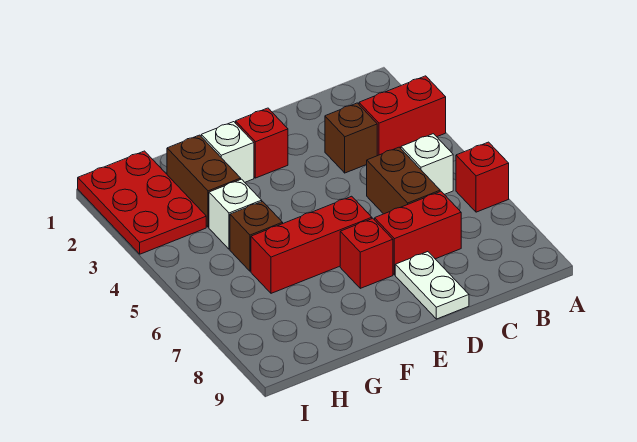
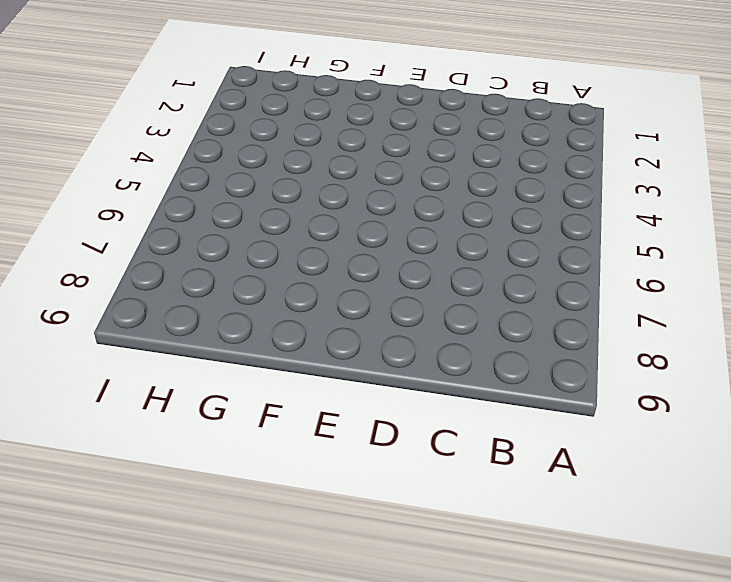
none -> red brick A3:B3 level 1
none -> red brick A6 level 1
none -> white brick B5 level 1

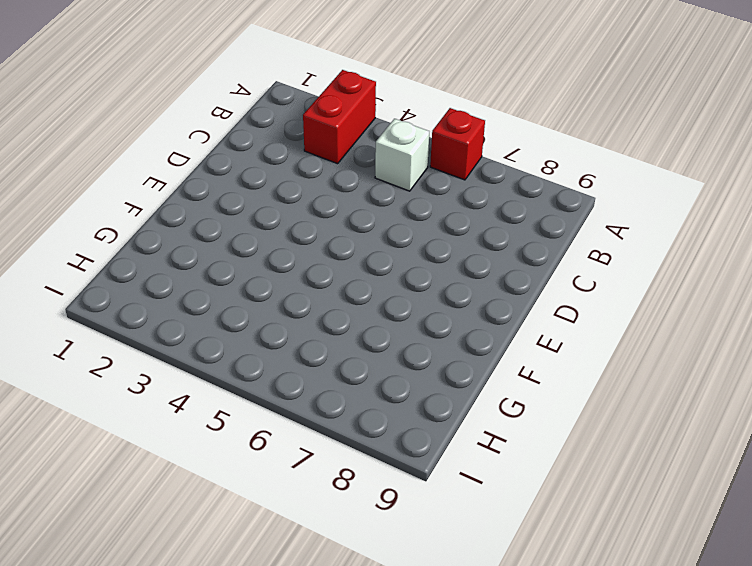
none -> brown brick C3 level 1
none -> brown brick C5:C6 level 1
none -> red brick C7:D7 level 1

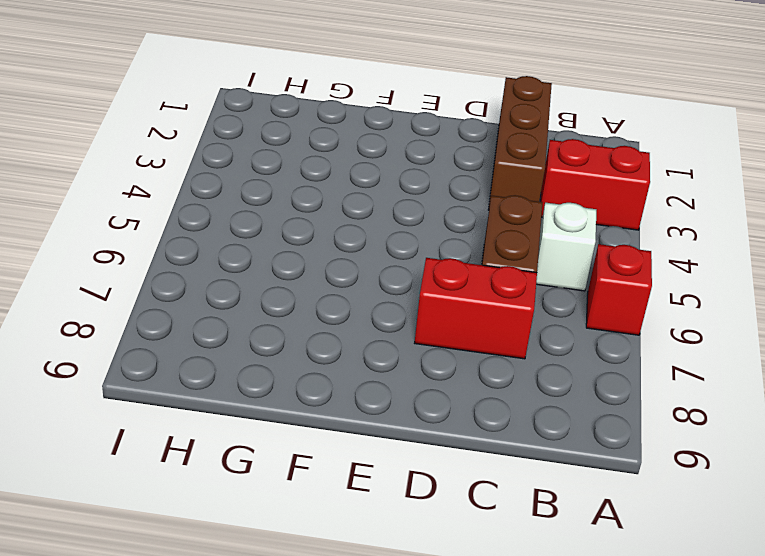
brown brick C1:C3 level 1 -> brown brick C3 level 1
none -> white plate D8:D9 level 1
none -> red brick E2 level 1
none -> red brick E6:G6 level 1

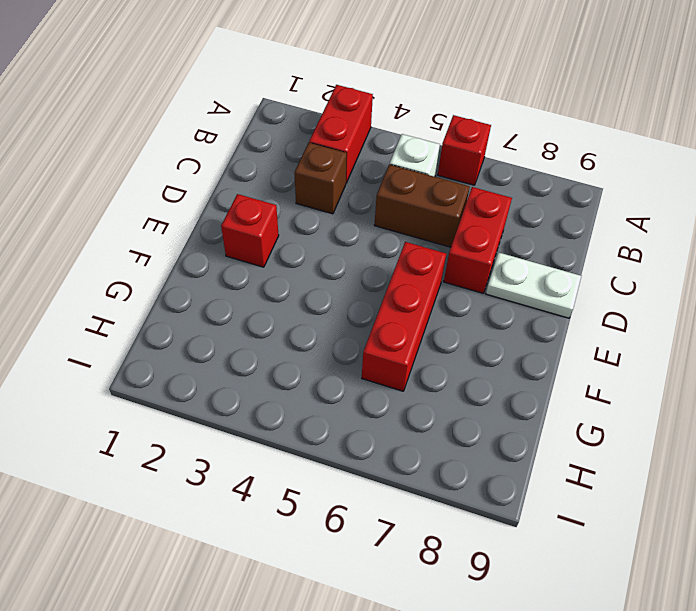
none -> red brick E7 level 1
none -> white brick F2 level 1
none -> brown brick G2:G3 level 1

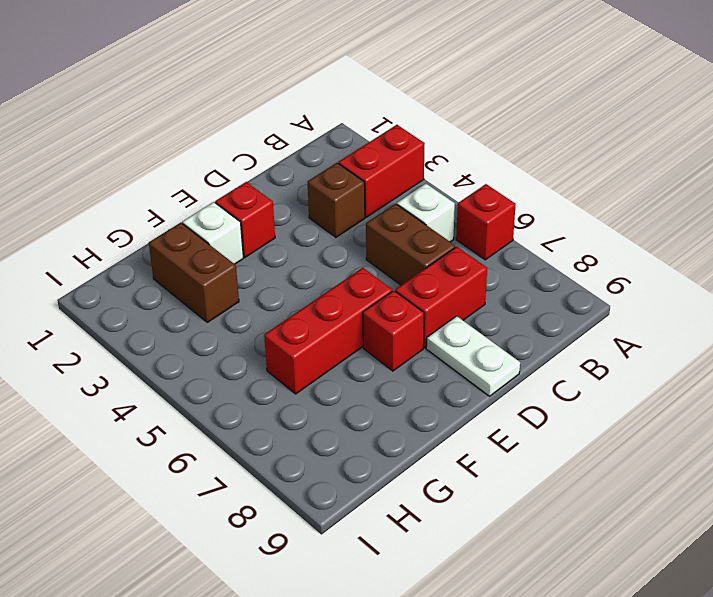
none -> white brick G4 level 1
none -> brown brick G5 level 1
none -> red plate H1:I3 level 1

